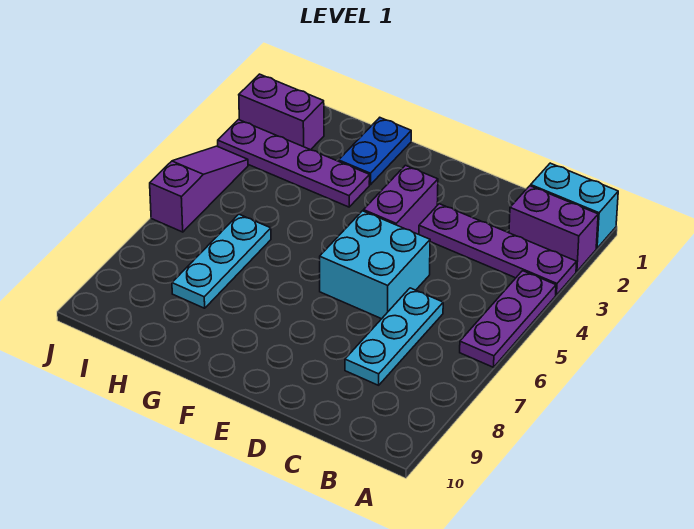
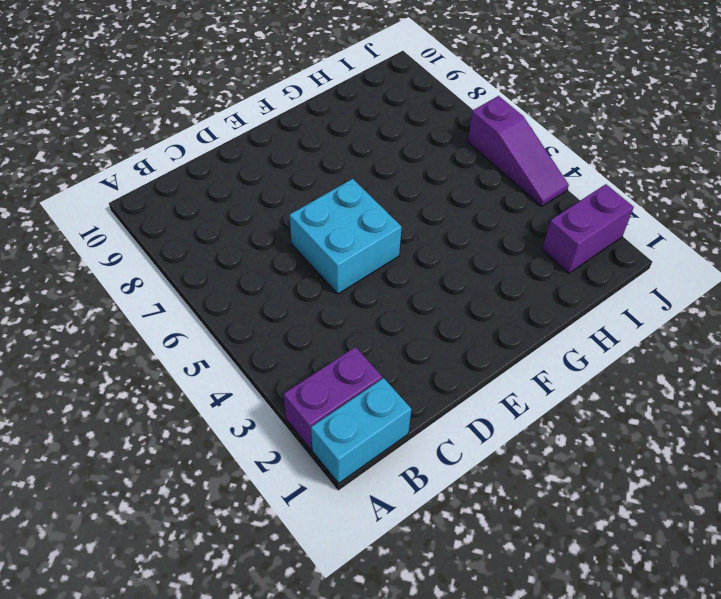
none -> purple plate A3:D3 level 1
none -> purple plate A4:A6 level 1
none -> cyan plate C6:C8 level 1

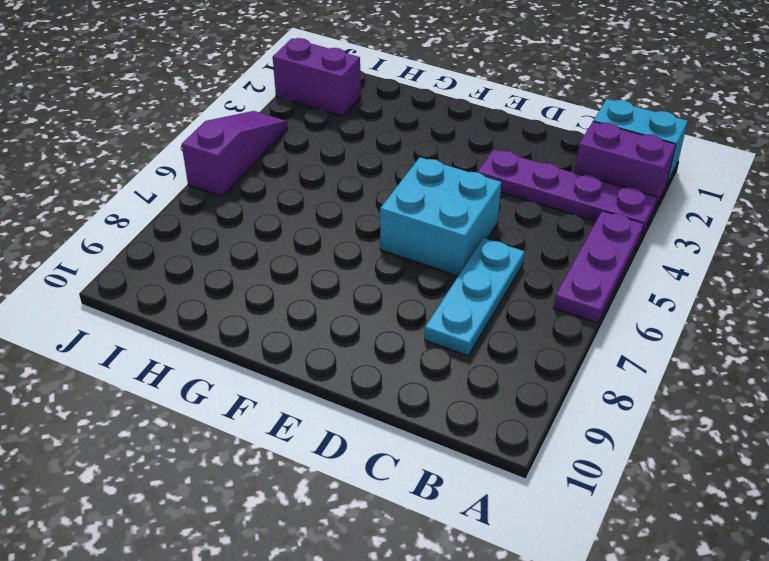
none -> purple brick E3:E4 level 1
none -> blue plate G1:G2 level 1
none -> purple plate G3:J3 level 1

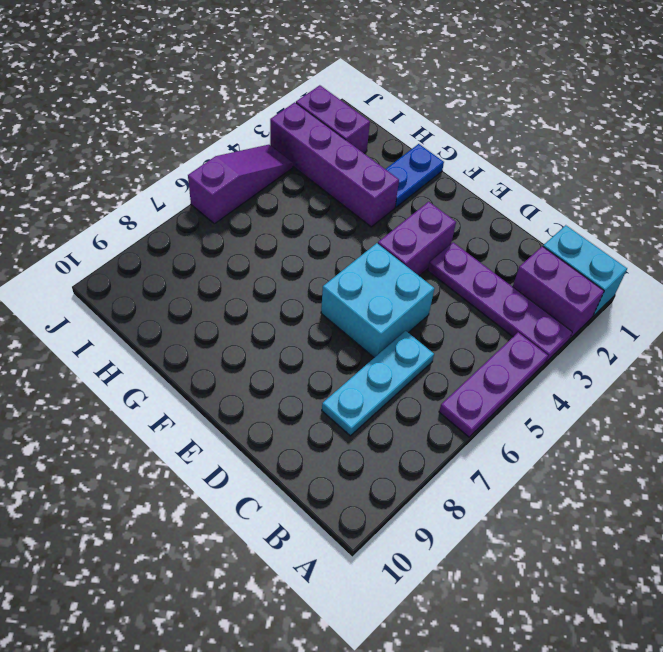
purple brick G3:J3 level 1 -> purple plate G3:J3 level 1
none -> cyan plate H6:H8 level 1

